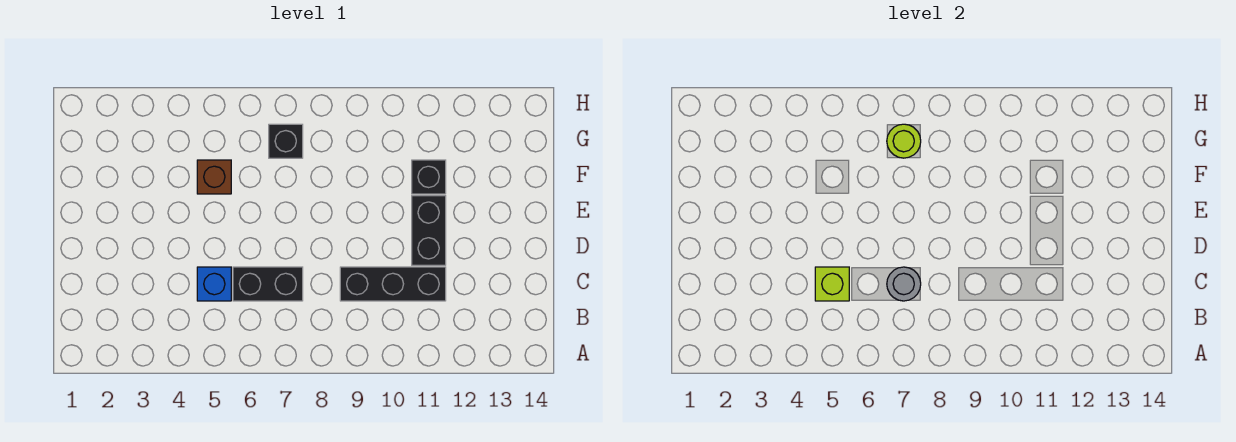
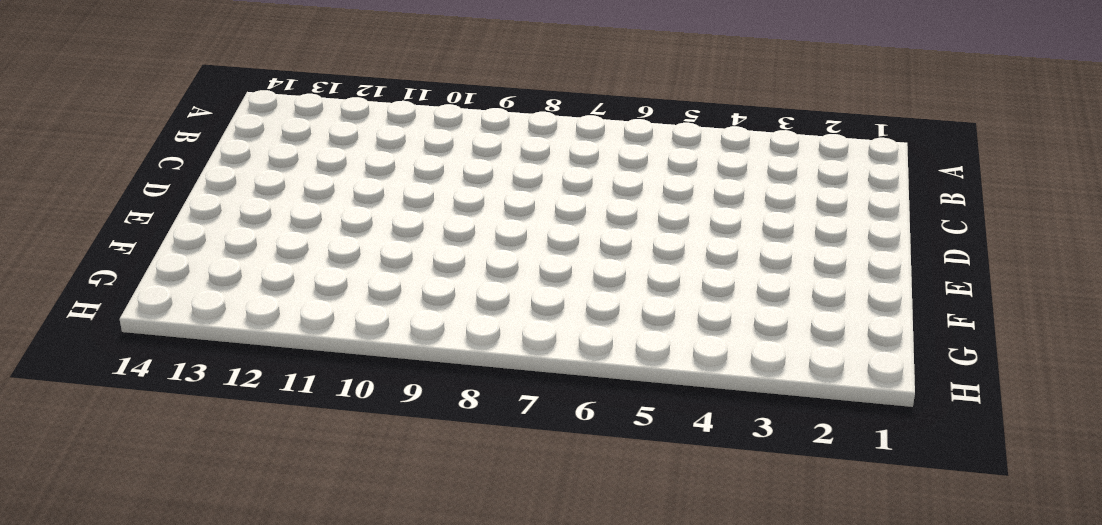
none -> blue brick C5 level 1
none -> black brick C6:C7 level 1

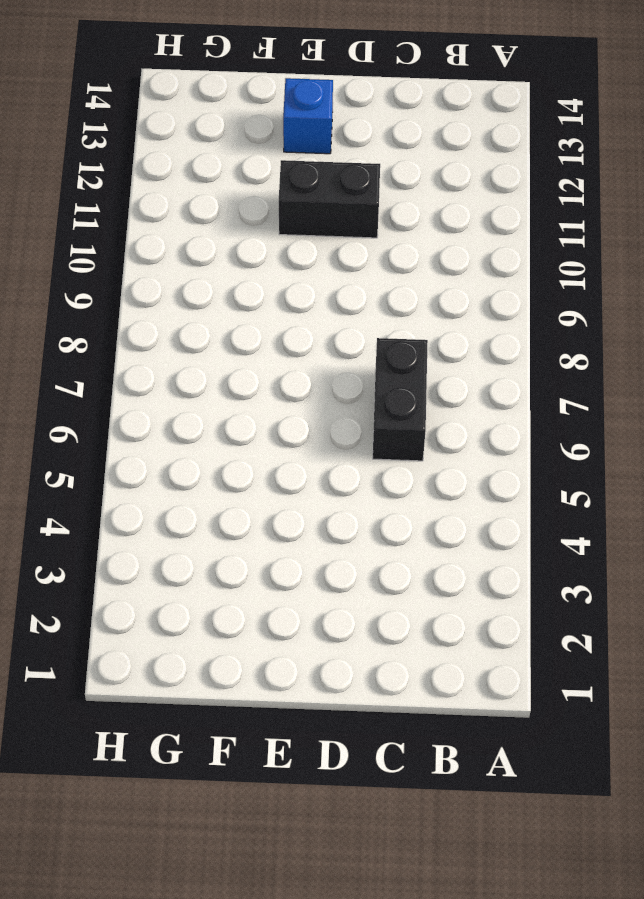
blue brick E13 level 1 -> blue brick C5 level 1
none -> black brick C9:C11 level 1
none -> brown brick F5 level 1

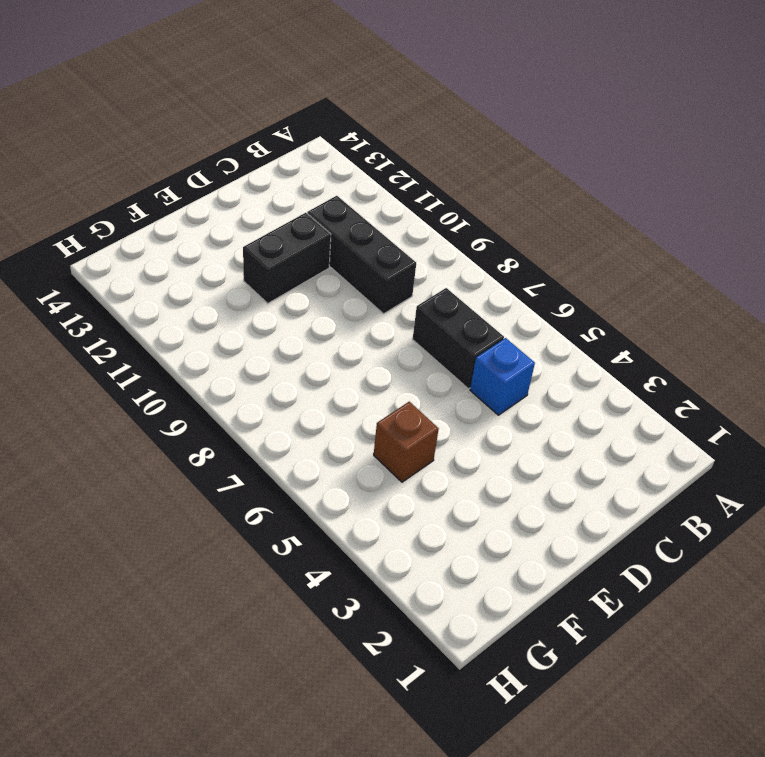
none -> black brick F11 level 1
none -> black brick G7 level 1

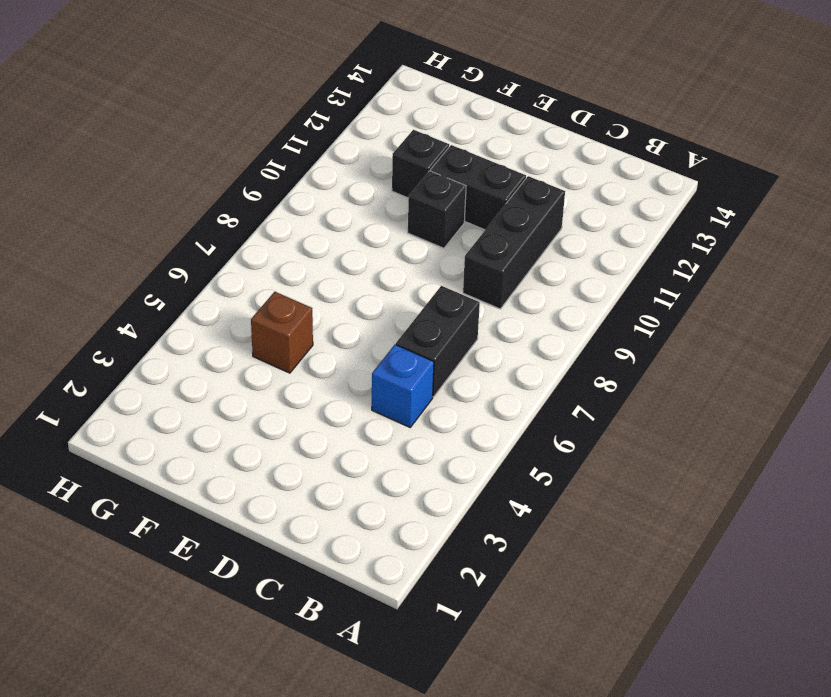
black brick E10 level 1 -> black brick G7 level 1
none -> lime brick C5 level 2
none -> grey round brick C7 level 2

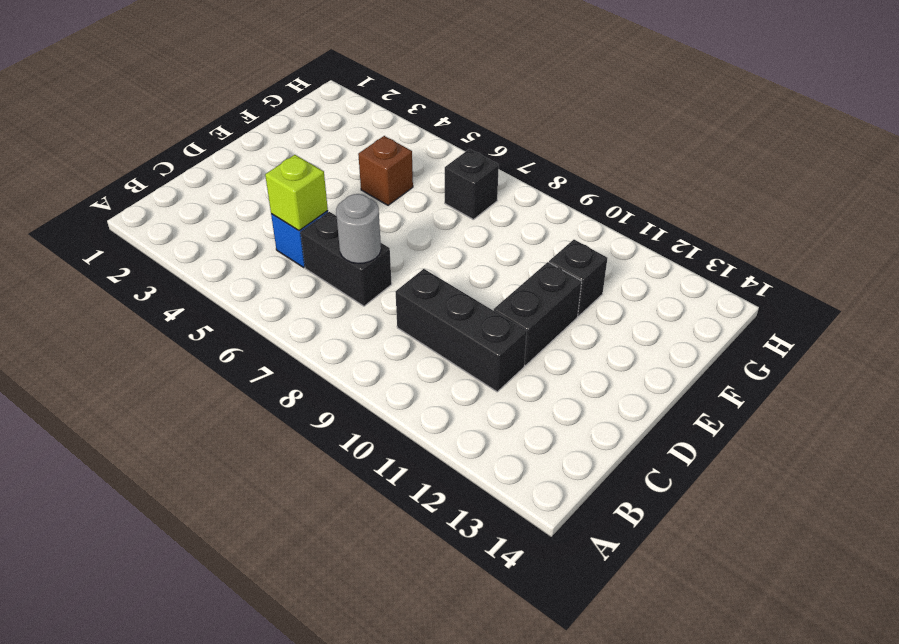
none -> lime round brick G7 level 2

